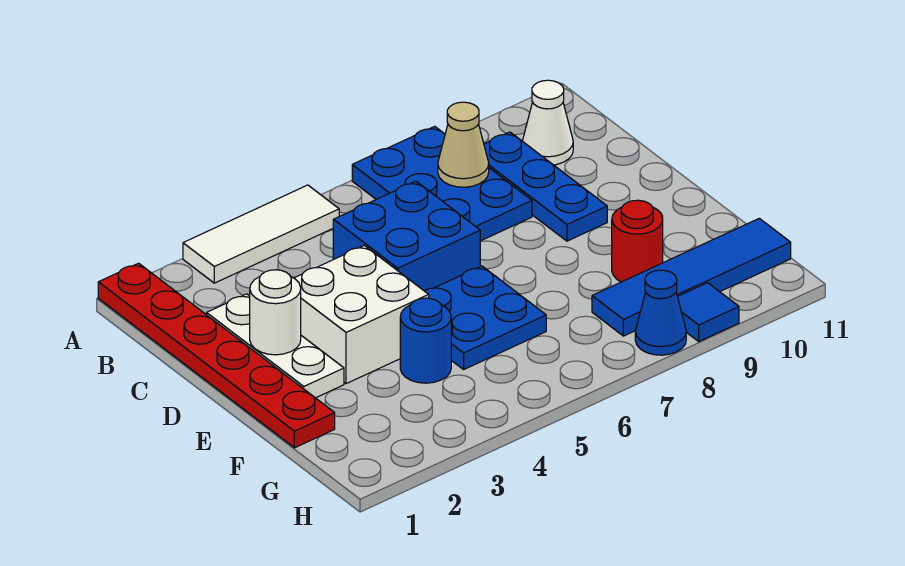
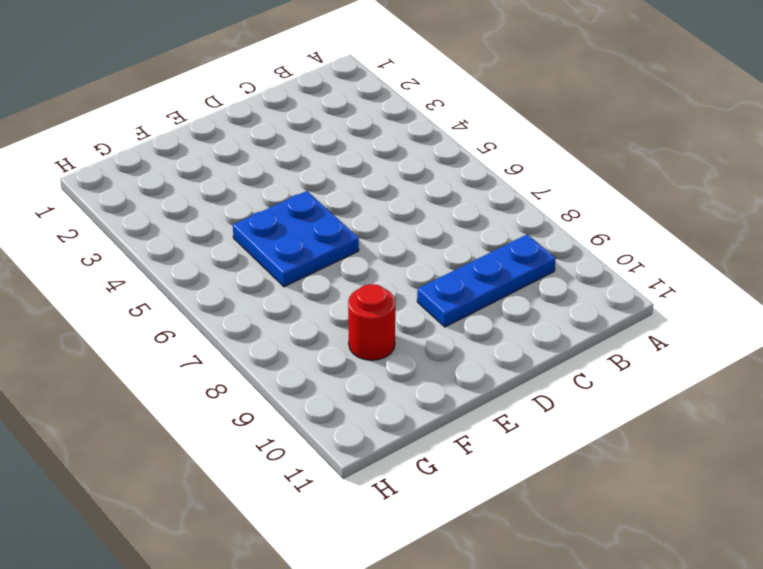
none -> red plate A1:F1 level 1
none -> white tile A3:A5 level 1
none -> blue plate A7:C8 level 1

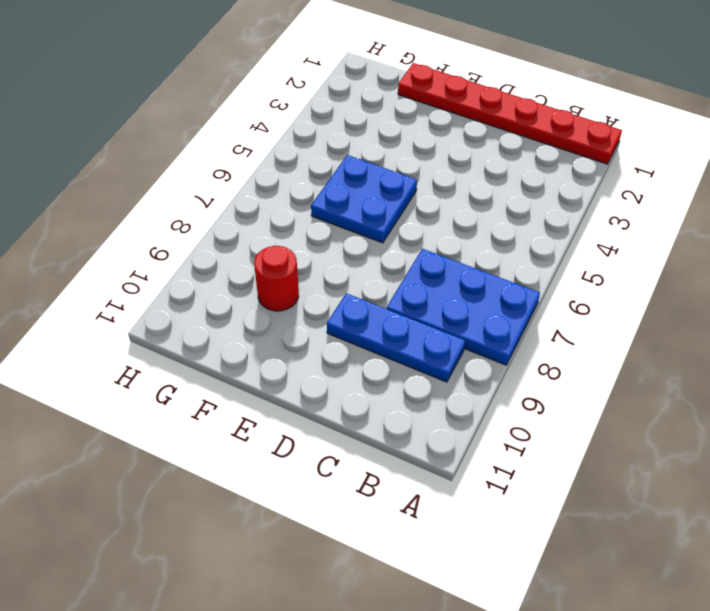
none -> white tile A3:A5 level 1
none -> white cone B10 level 1
none -> white plate C2:E2 level 1

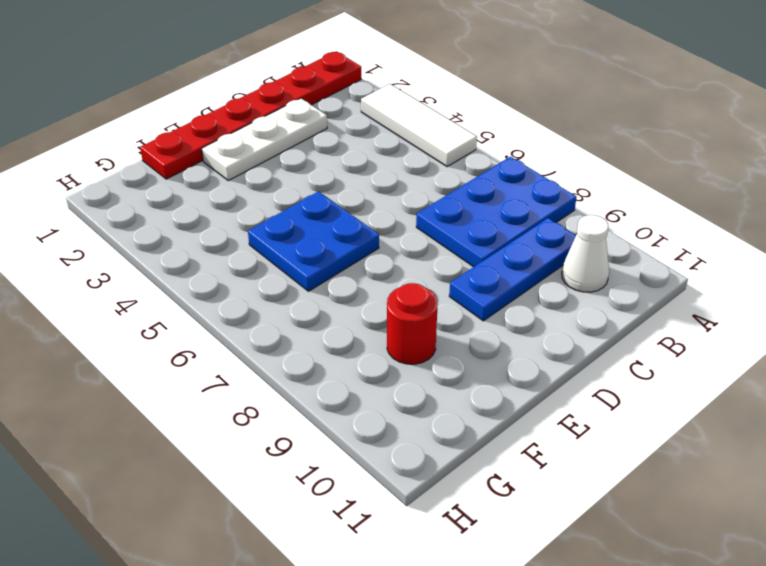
none -> blue brick C5:D6 level 1
none -> white brick D3:E4 level 1
none -> blue round brick F4 level 1

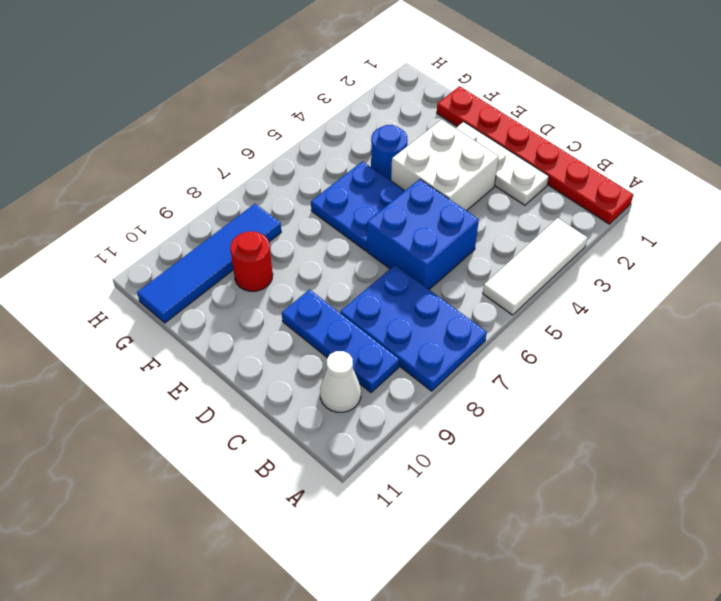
none -> blue cone H8 level 1
none -> blue tile H9 level 1
none -> tan cone B8 level 2

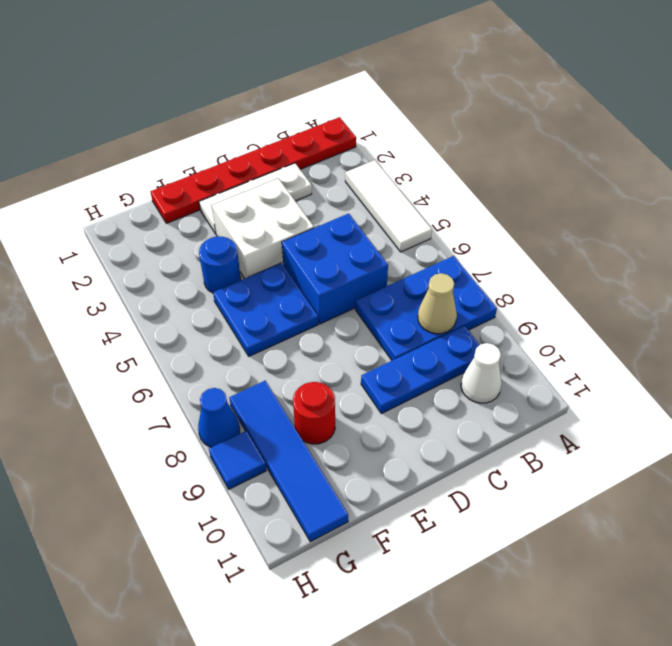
none -> white round brick D2 level 2

